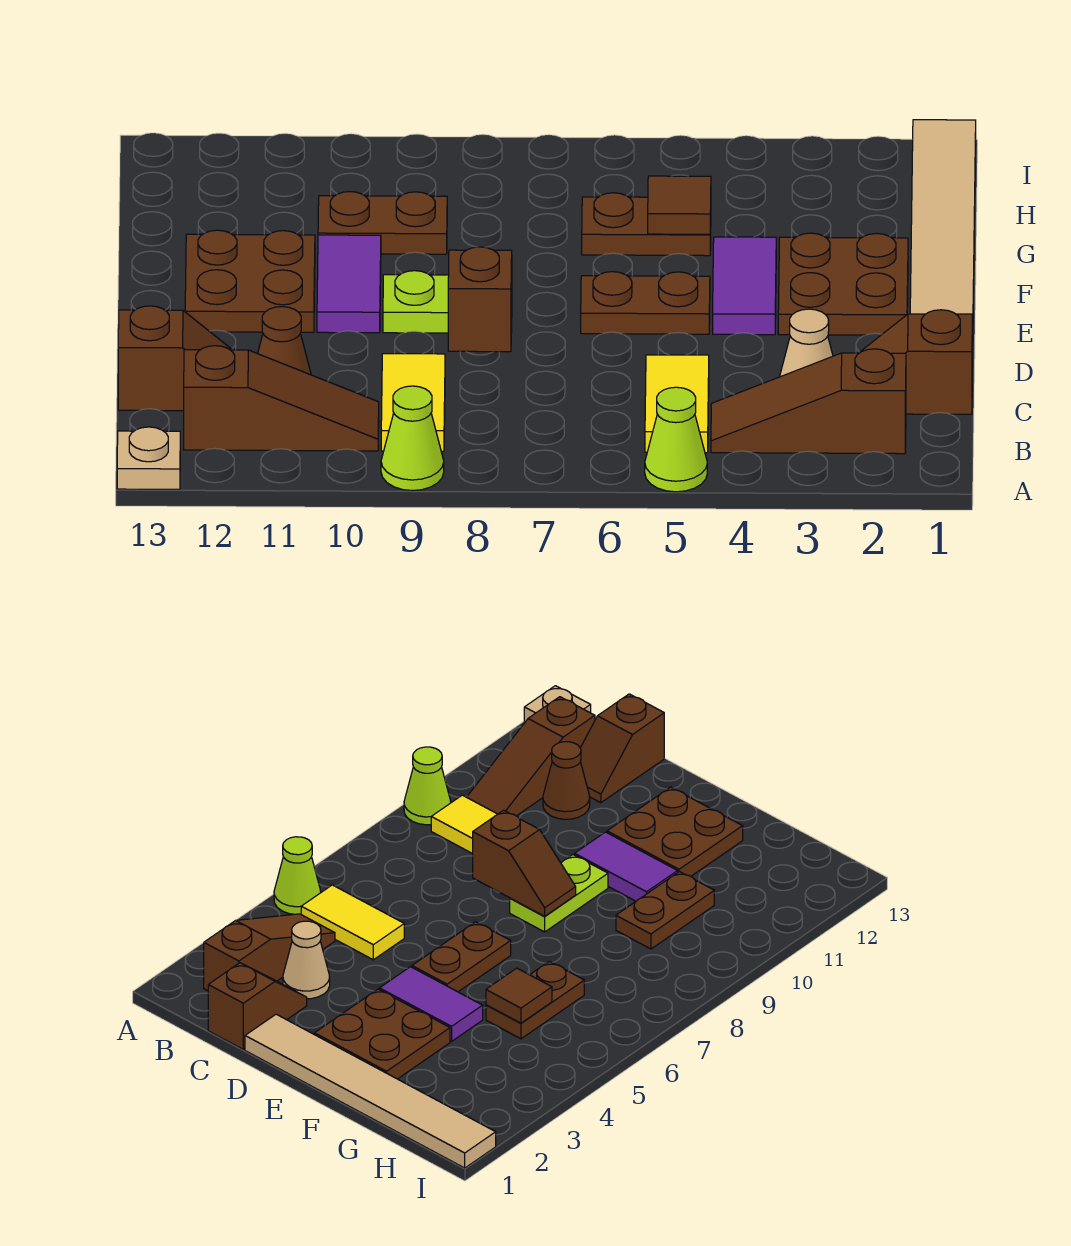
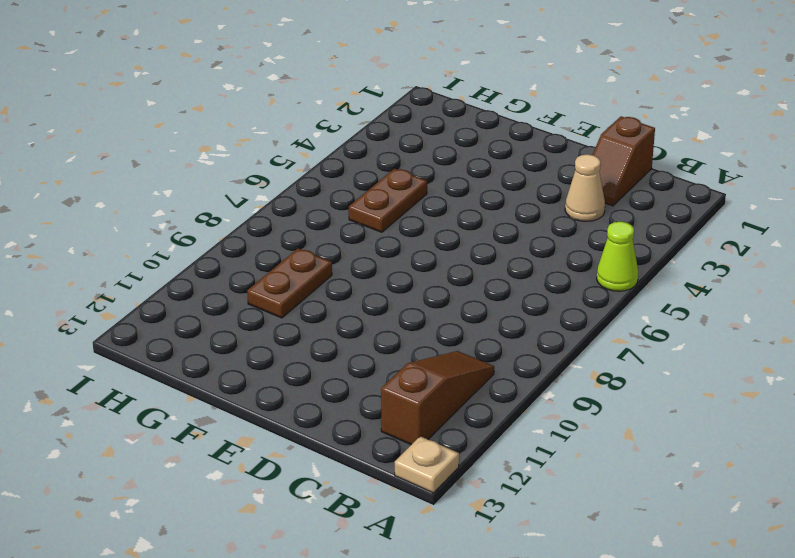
none -> lime cone A9 level 1
none -> brown slope B2:B4 level 1 top 2
none -> yellow tile B5:C5 level 1

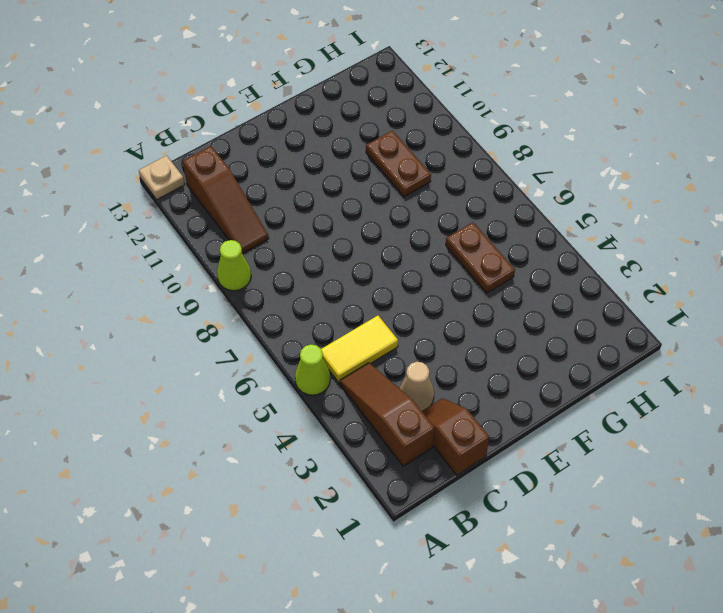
none -> yellow tile B9:C9 level 1
none -> brown cone C11 level 1
none -> brown slope C12:C13 level 1 top 13

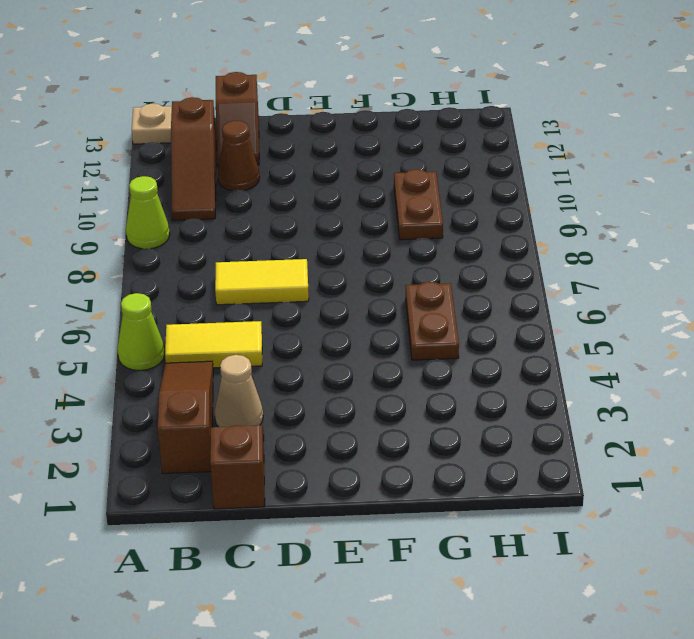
yellow tile C7:D7 level 1 -> yellow tile B9:C9 level 1
none -> tan tile D1:I1 level 1
none -> brown plate E2:F3 level 1
none -> purple tile E4:F4 level 1

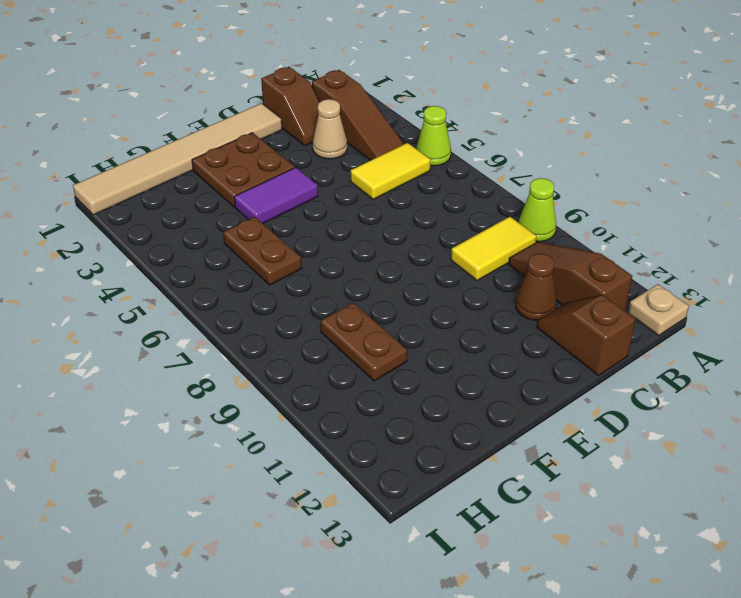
none -> brown plate E5:E6 level 1
none -> lime plate E8:E9 level 1
none -> purple tile E10:F10 level 1

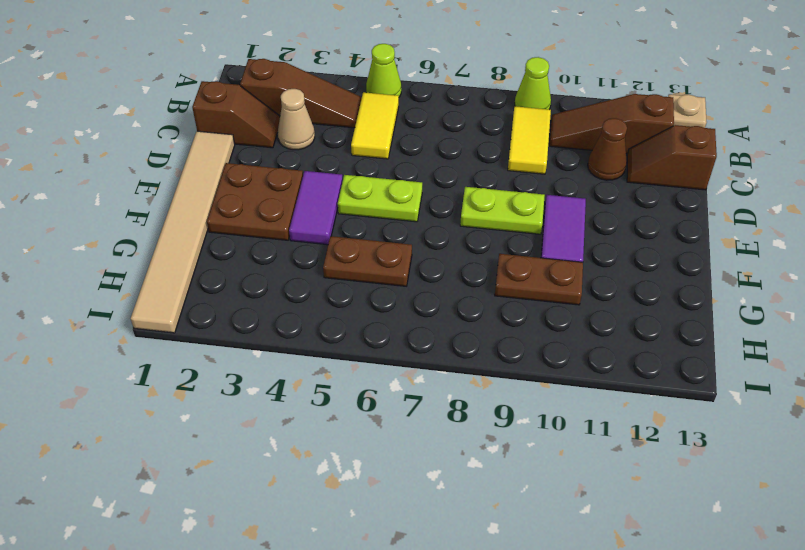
lime plate E5:E6 level 1 -> brown plate E5:E6 level 1
none -> brown plate E11:F12 level 1
none -> brown slope D8:E8 level 2 top D
none -> brown tile G5 level 2

